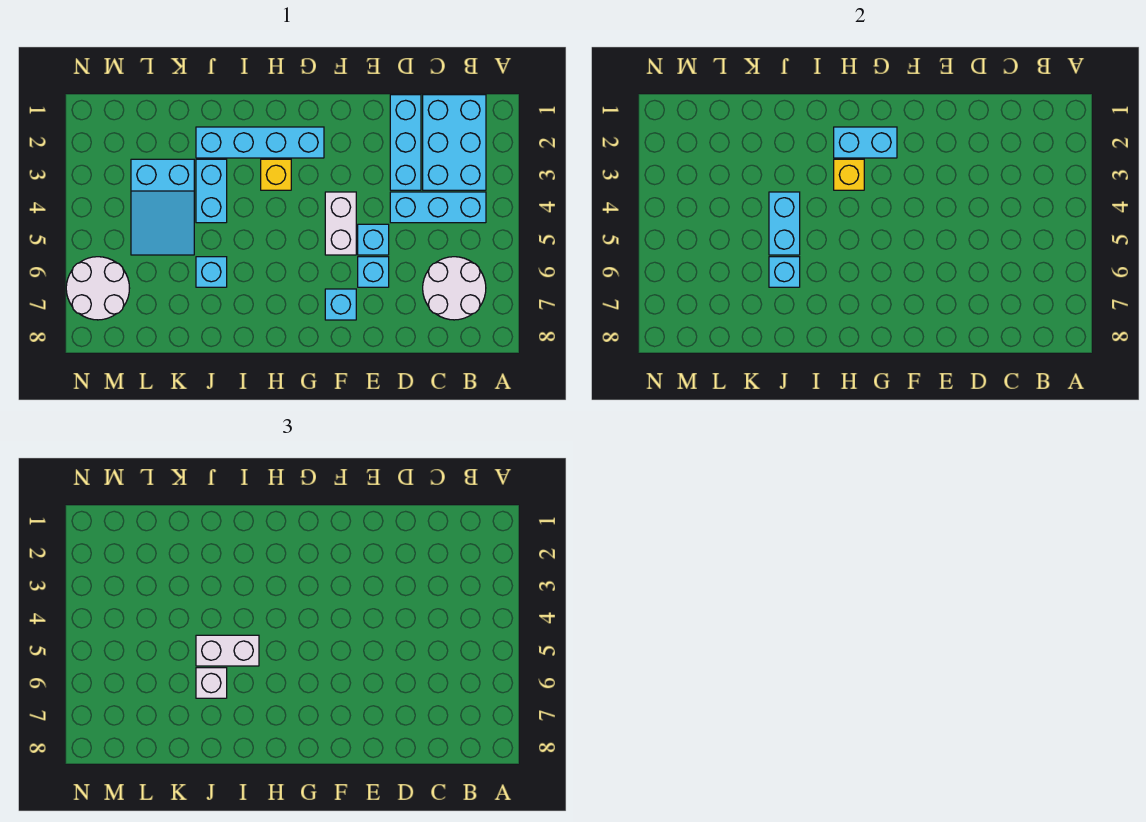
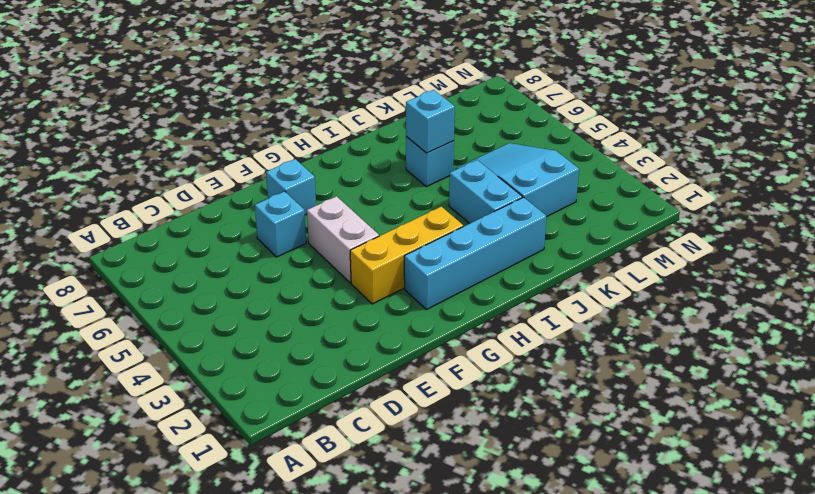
yellow brick F3:H3 level 1 -> yellow brick H3 level 1
none -> cyan brick B1:C3 level 1
none -> cyan brick B4:D4 level 1
none -> white round brick B6:C7 level 1

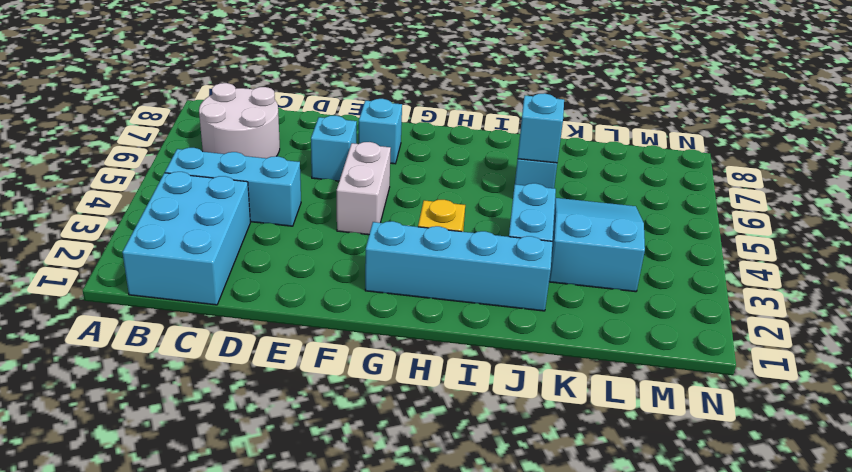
none -> cyan brick D1:D3 level 1
none -> cyan brick E5 level 1
none -> white round brick M6:N7 level 1

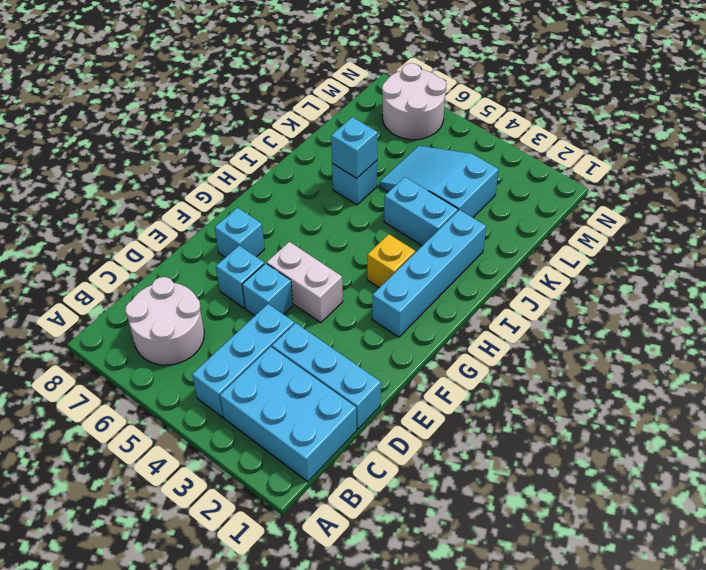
none -> cyan brick G2:H2 level 2
none -> yellow brick H3 level 2
none -> cyan brick J4:J5 level 2

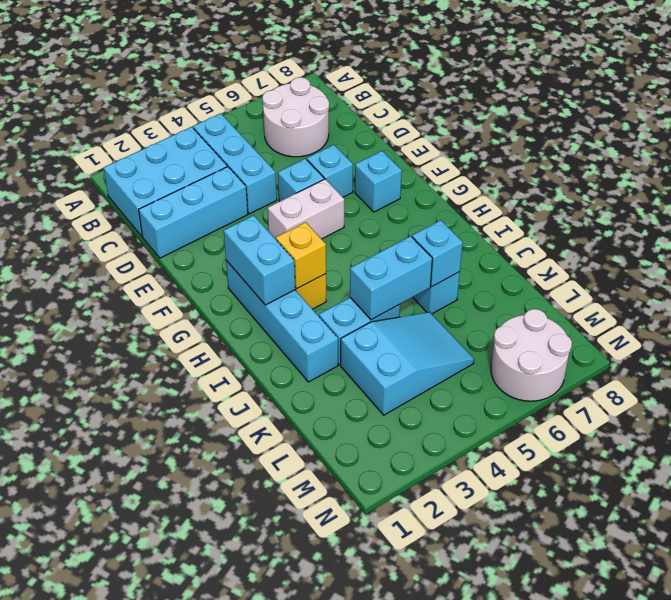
none -> white brick I5:J5 level 3
none -> white brick J6 level 3

